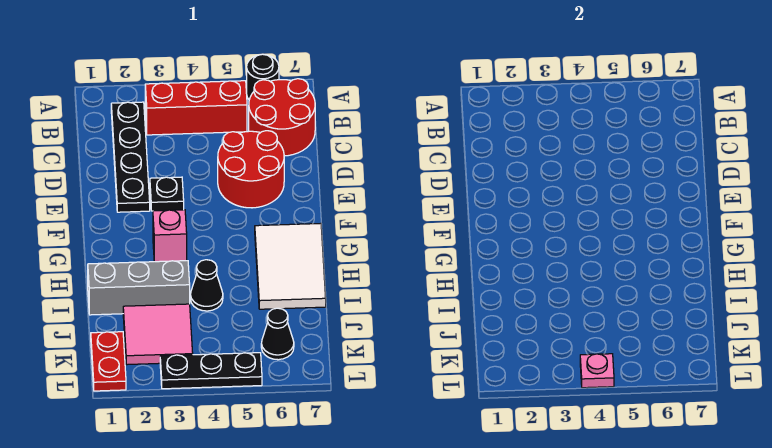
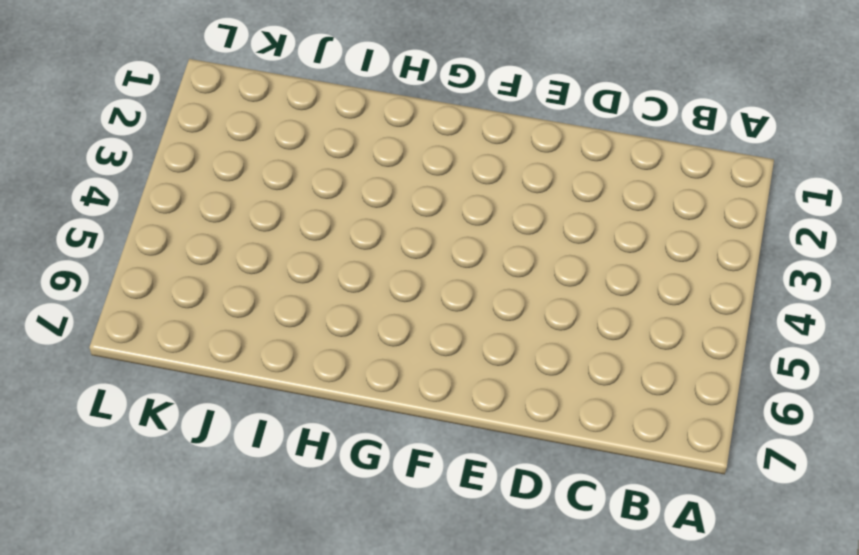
none -> black round brick A6 level 1
none -> black plate B2:E2 level 1
none -> red brick B3:B5 level 1

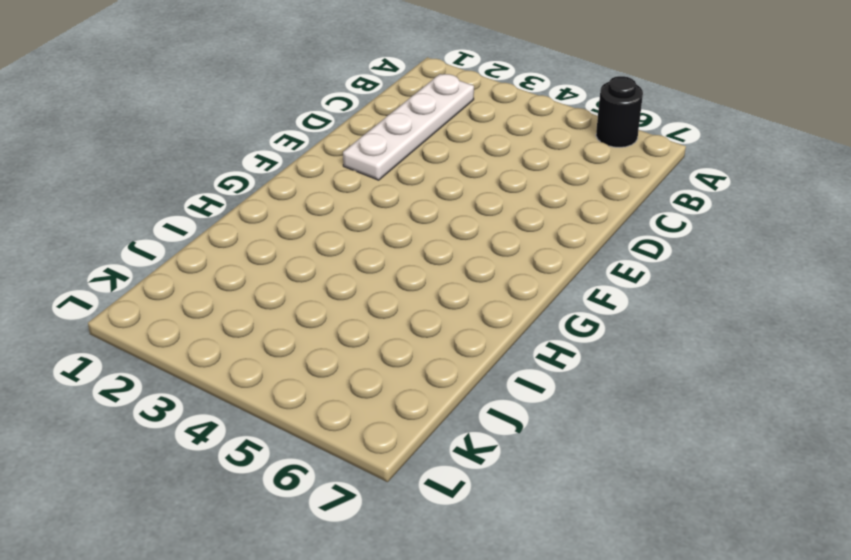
white plate B2:E2 level 1 -> black plate B2:E2 level 1
none -> red brick B3:B5 level 1
none -> red round brick B6:C7 level 1
none -> red round brick D5:E6 level 1

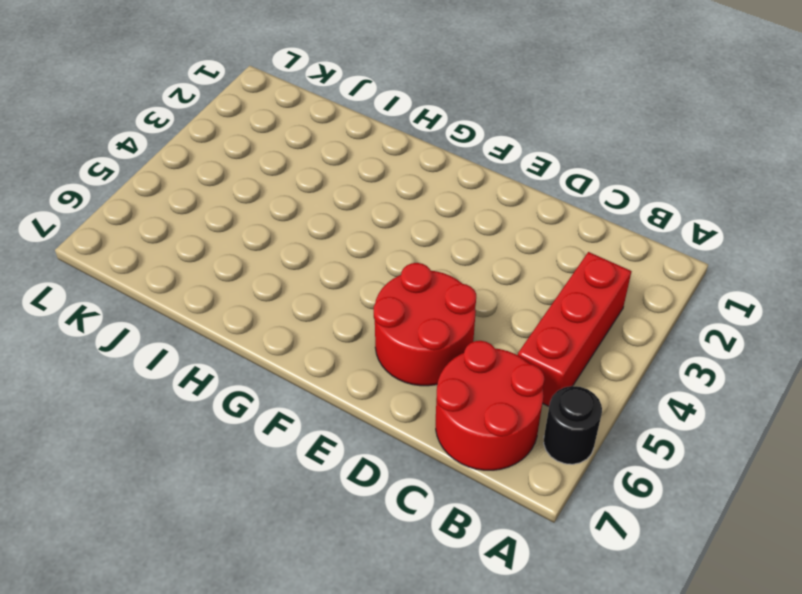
none -> black plate B2:E2 level 1
none -> black plate E3 level 1
none -> pink brick G3 level 1

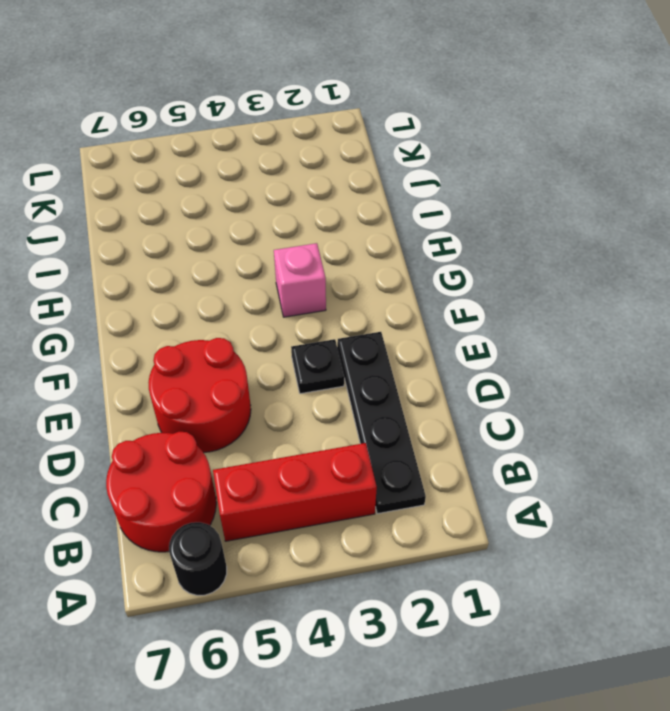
none -> white tile G6:I7 level 1
none -> grey brick I1:I3 level 1
none -> black cone I4 level 1

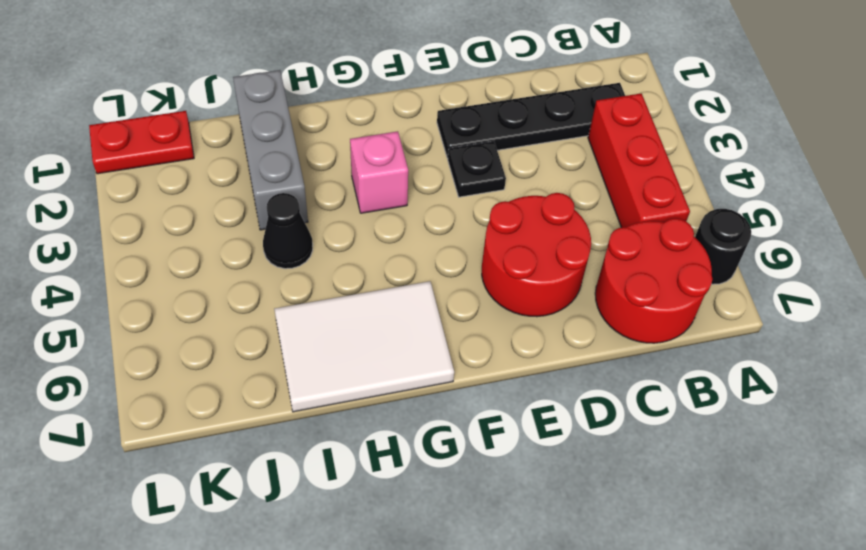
none -> pink tile J2:K3 level 1
none -> black cone K6 level 1
none -> black plate L3:L5 level 1

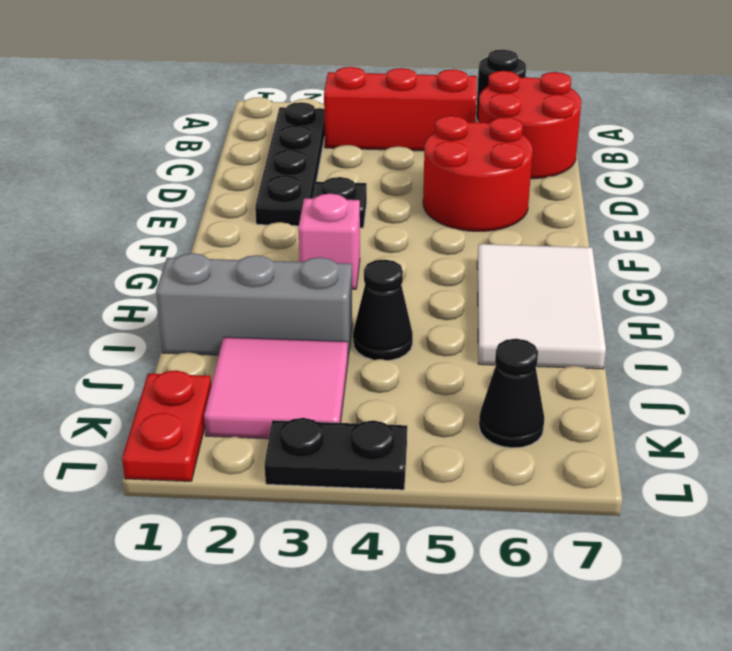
black plate L3:L4 level 1 -> black plate L3:L5 level 1
none -> pink plate L4 level 2

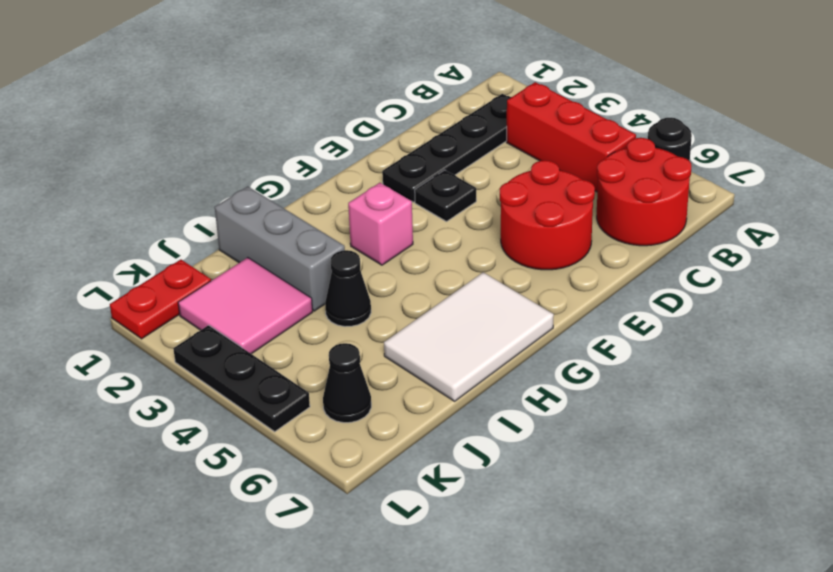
none -> pink plate L4 level 2

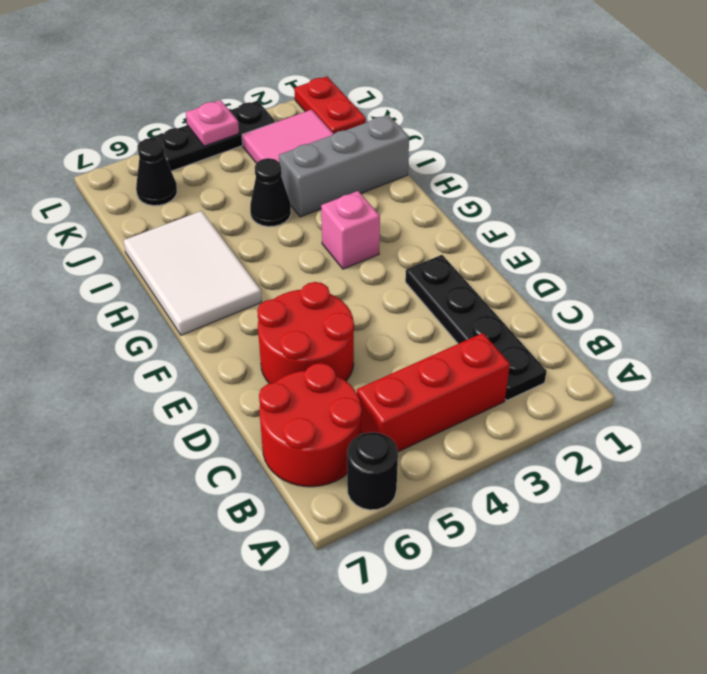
none -> black plate E3 level 1

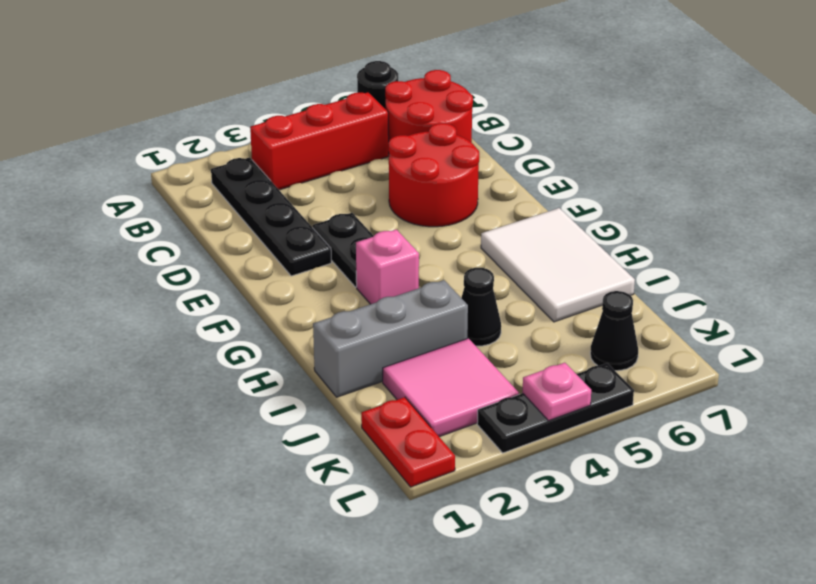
black plate E3:F3 level 1 -> black plate E3 level 1

